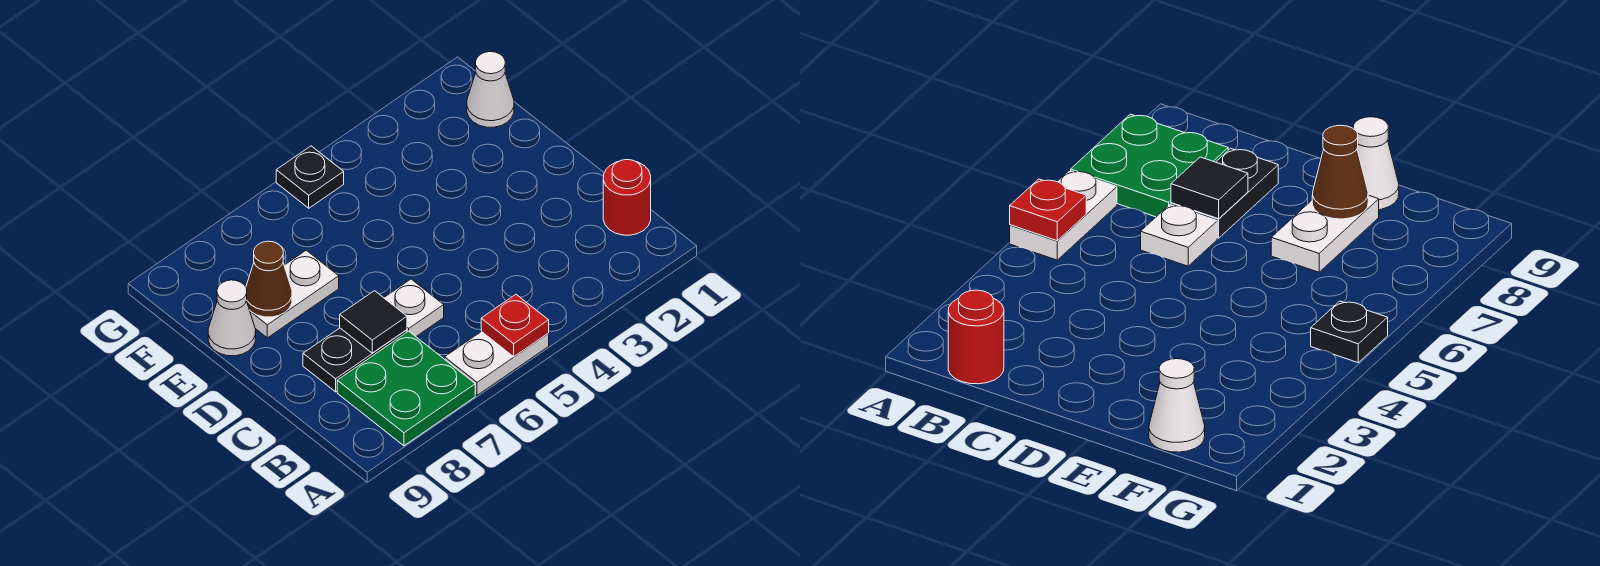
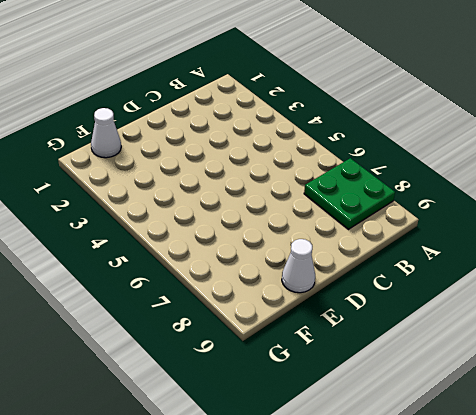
none -> white plate A5:A6 level 1
none -> red round brick B1 level 1
none -> white plate C6 level 1

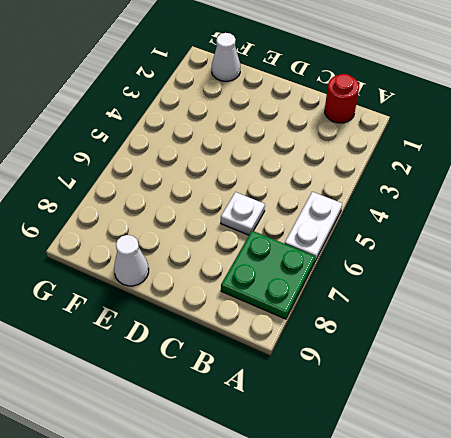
none -> black plate C7:C8 level 1
none -> white plate E7:E8 level 1
none -> black plate G5 level 1

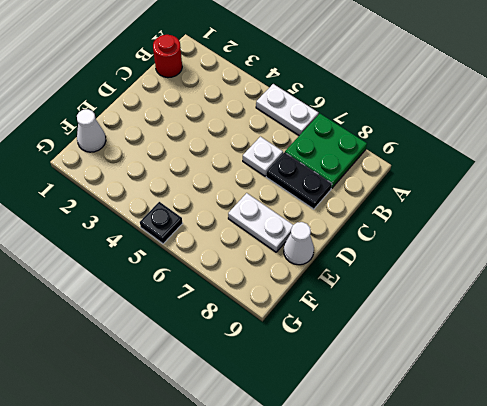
none -> red plate A5 level 2
none -> black tile C7 level 2
none -> brown cone E8 level 2

